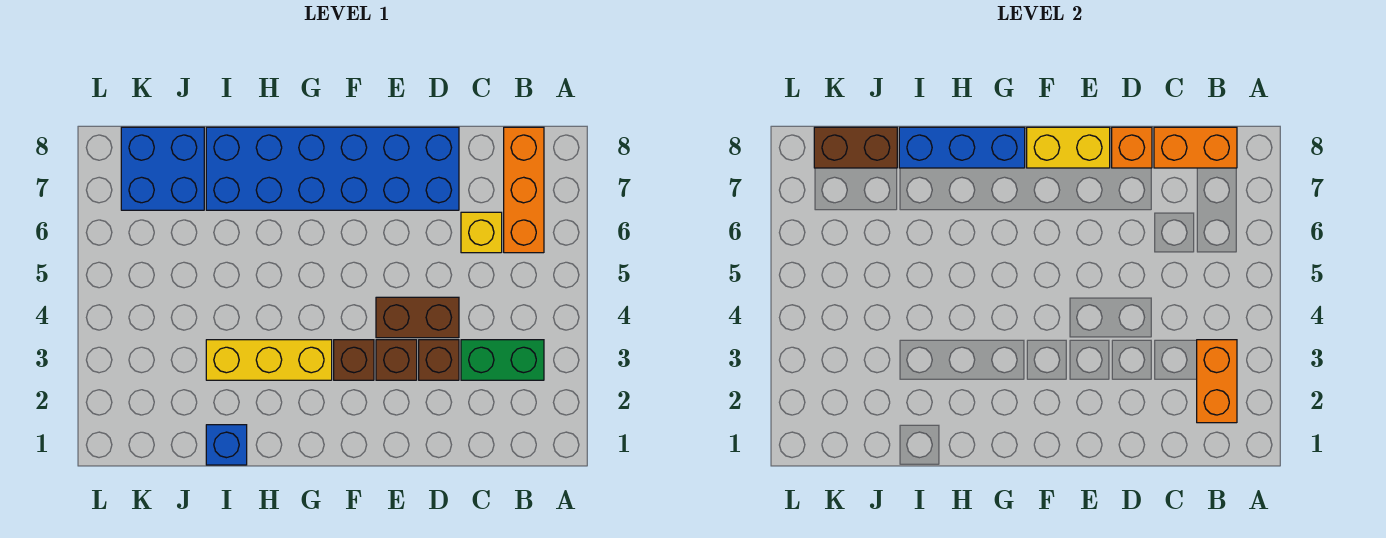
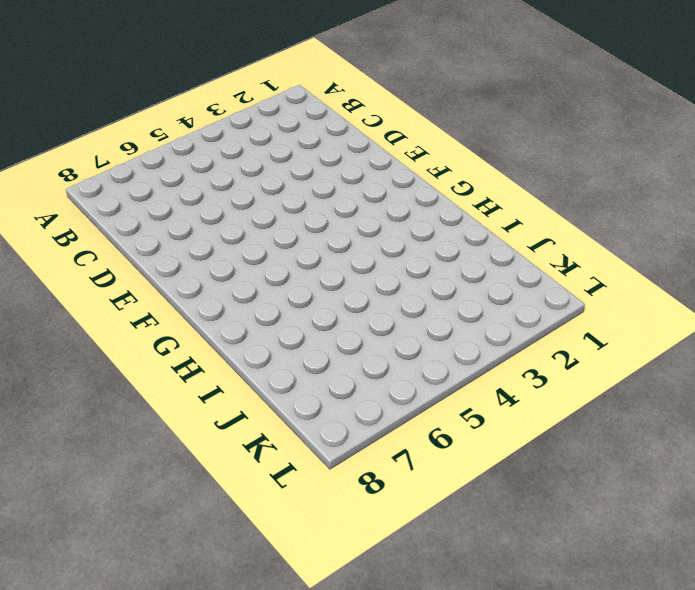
none -> green brick B3:C3 level 1
none -> orange brick B6:B8 level 1
none -> yellow brick C6 level 1

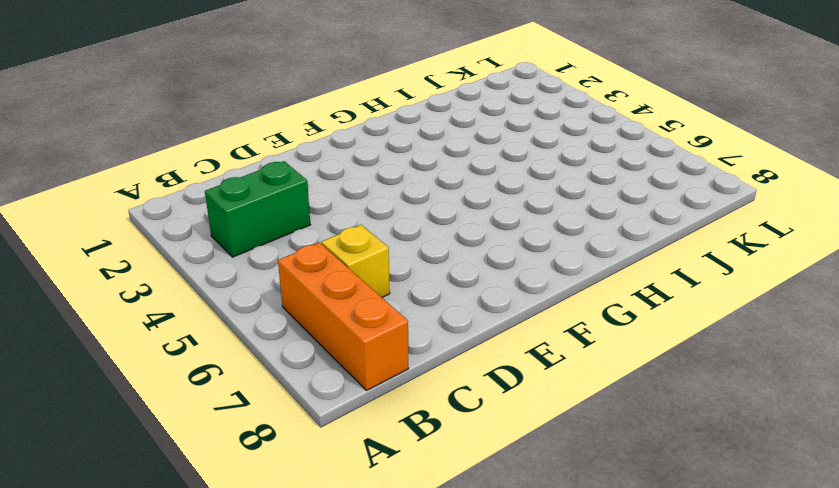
none -> brown brick D3 level 1
none -> brown brick D4:E4 level 1
none -> blue brick D7:I8 level 1

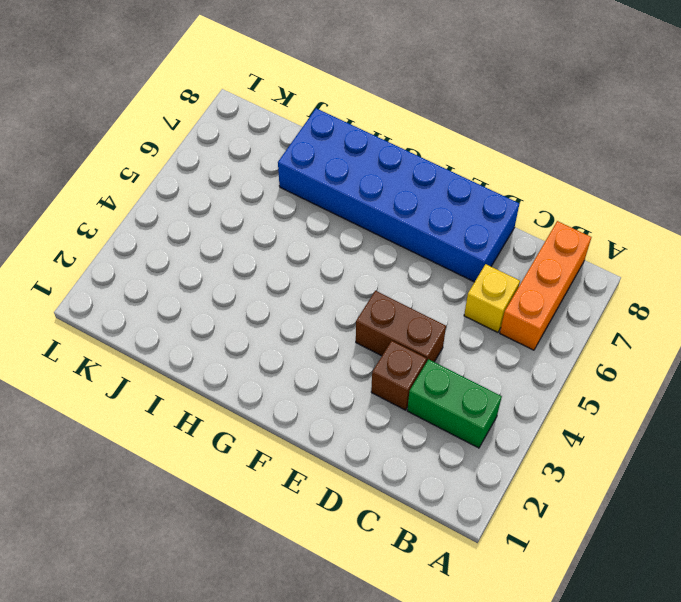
none -> brown brick E3 level 1
none -> brown brick F3 level 1
none -> yellow brick G3:I3 level 1

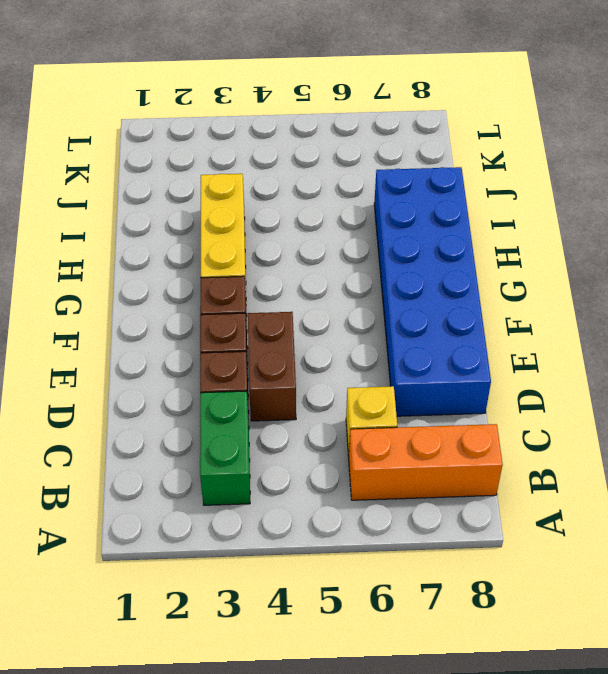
none -> blue brick I1 level 1
none -> blue brick J7:K8 level 1
none -> orange brick B2:B3 level 2

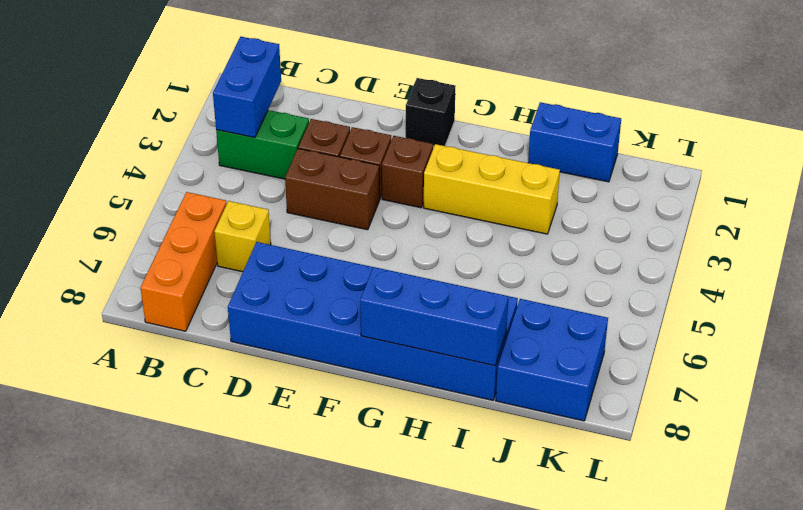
blue brick B2:B3 level 2 -> orange brick B2:B3 level 2
black brick F1 level 1 -> none
blue brick I1:J1 level 1 -> blue brick I1 level 1
none -> orange brick B8:C8 level 2
none -> orange brick D8 level 2
none -> yellow brick E8:F8 level 2

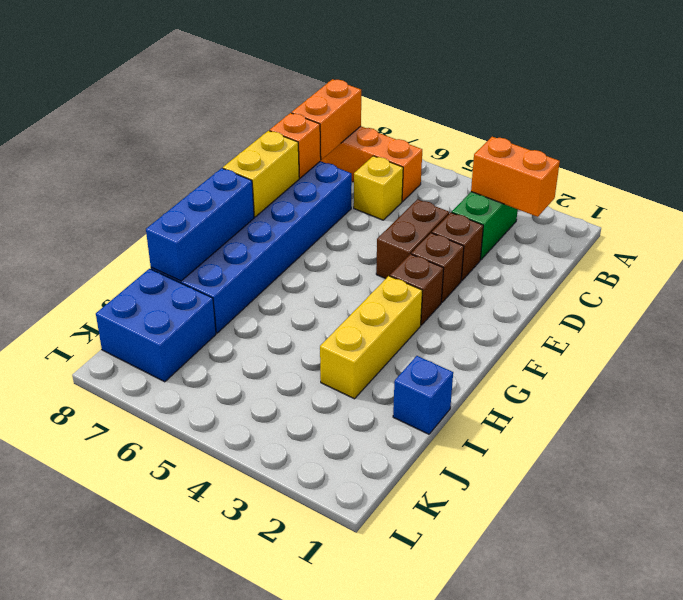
none -> brown brick J8:K8 level 2

